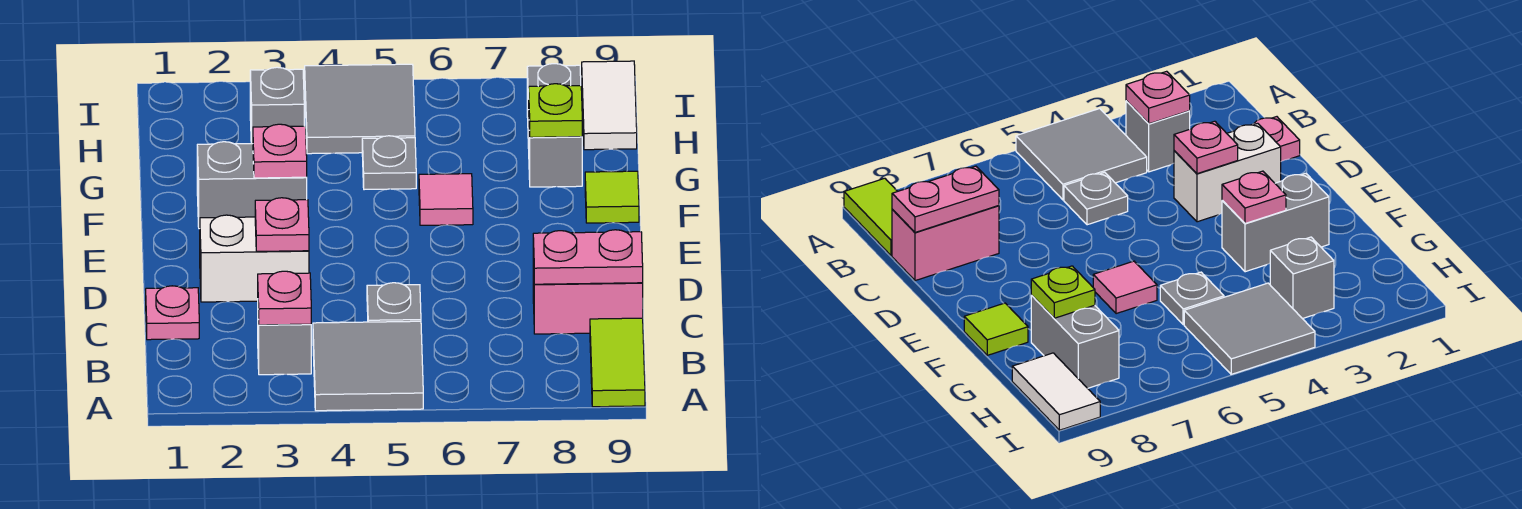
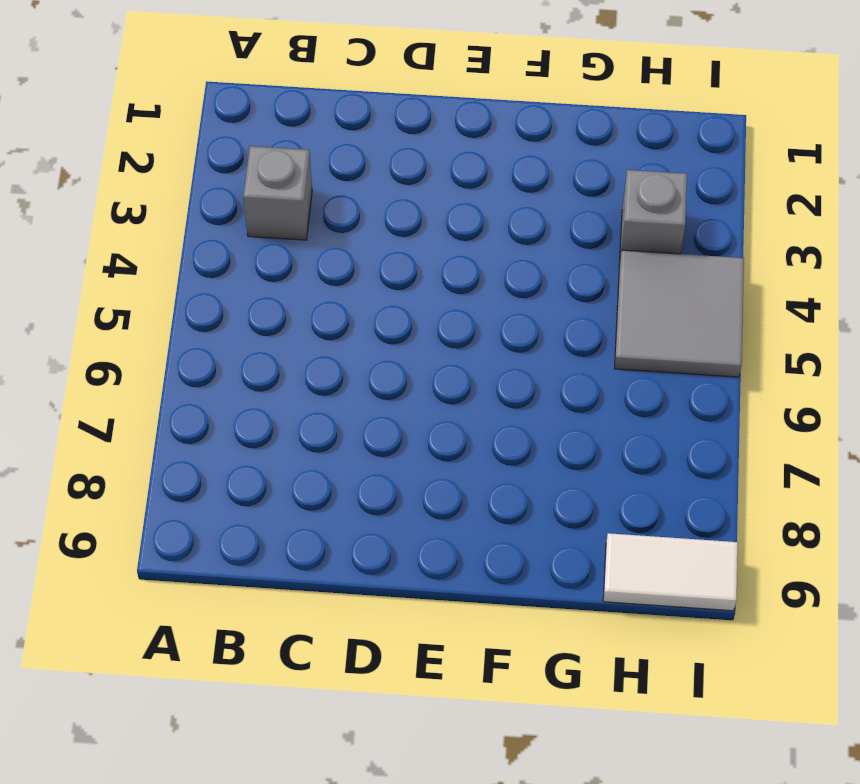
none -> grey tile A4:B5 level 1
none -> lime tile A9:B9 level 1
none -> pink plate C1 level 1

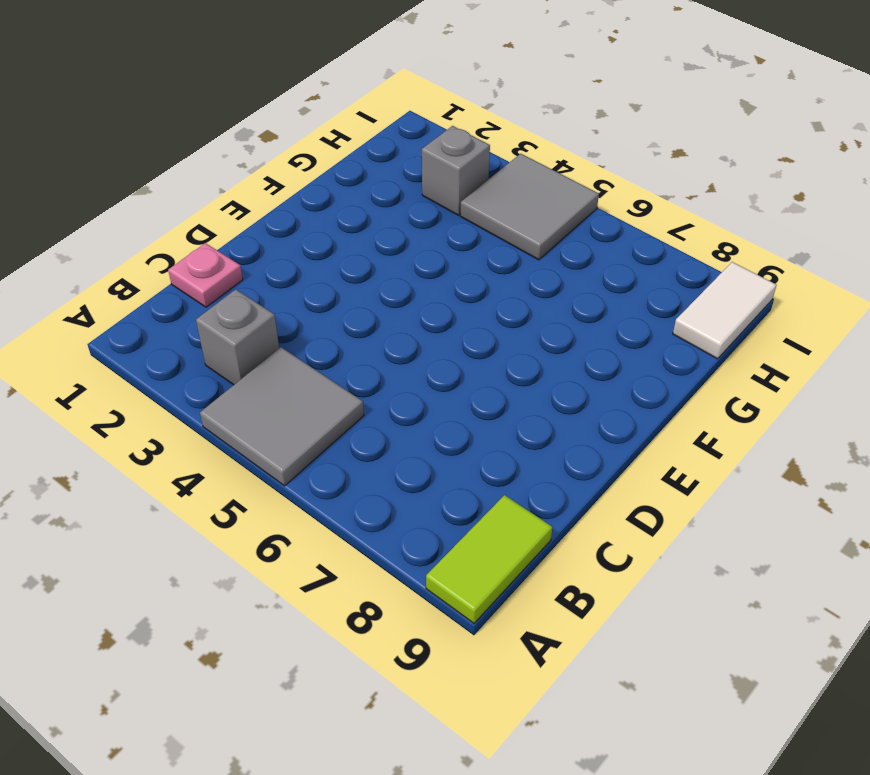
none -> grey plate C5 level 1
none -> pink brick C8:C9 level 1
none -> white brick D2:D3 level 1

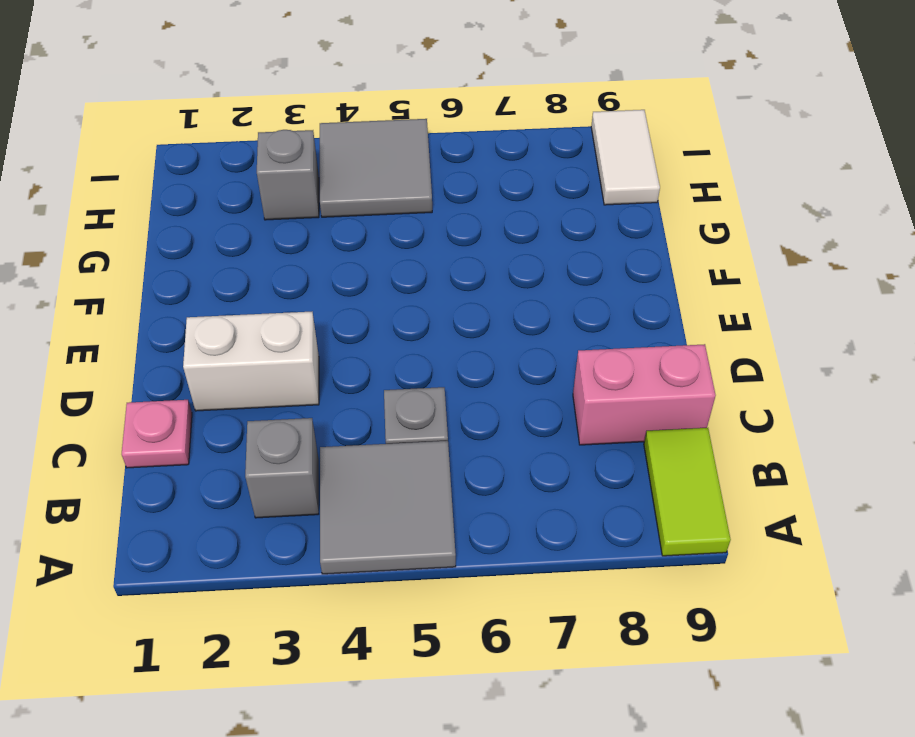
none -> grey brick F2:F3 level 1
none -> pink tile F6 level 1
none -> lime tile F9 level 1

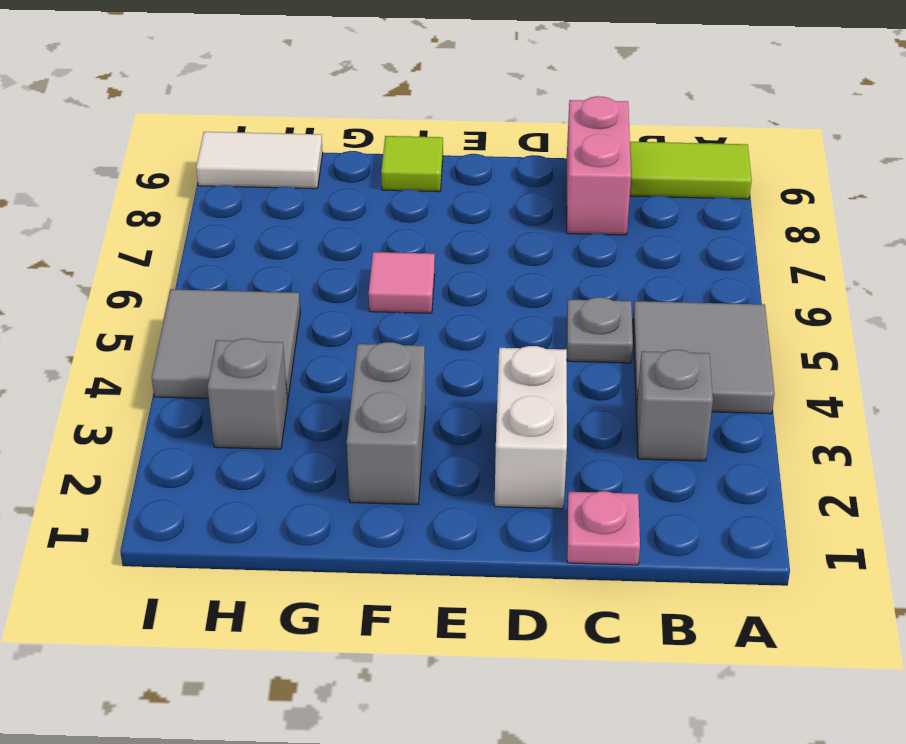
none -> grey plate G5 level 1
none -> grey brick G8:H8 level 1
none -> pink plate B3 level 2

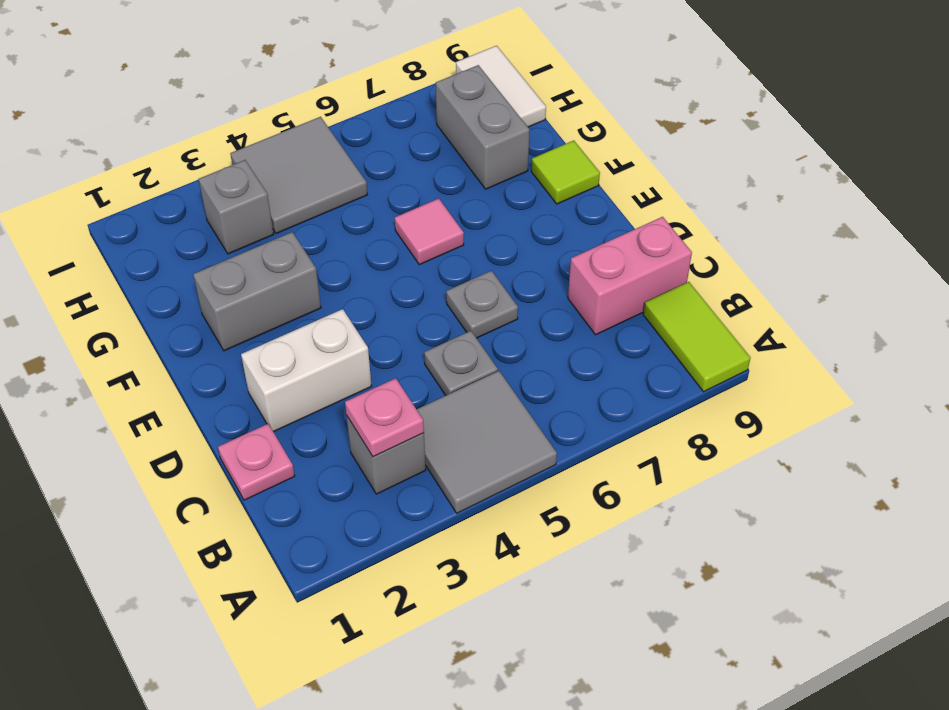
grey plate D6 level 1 -> grey plate G5 level 1
none -> pink plate C8:C9 level 2
none -> pink plate D3 level 2
none -> pink plate F3 level 2

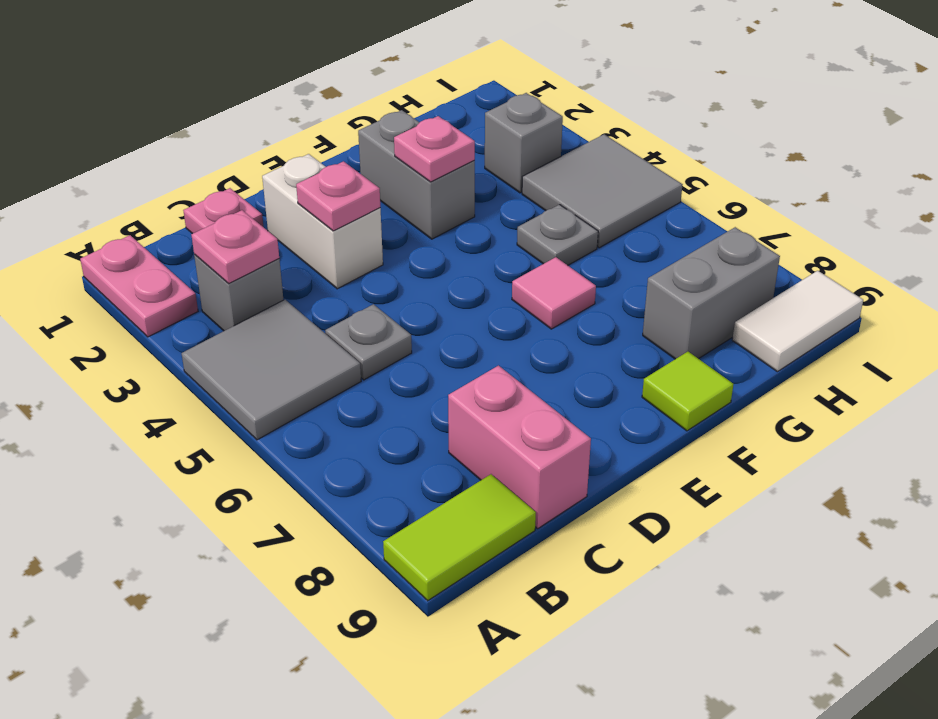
pink plate A1:A2 level 1 -> pink plate C8:C9 level 2
none -> lime plate G8 level 2

